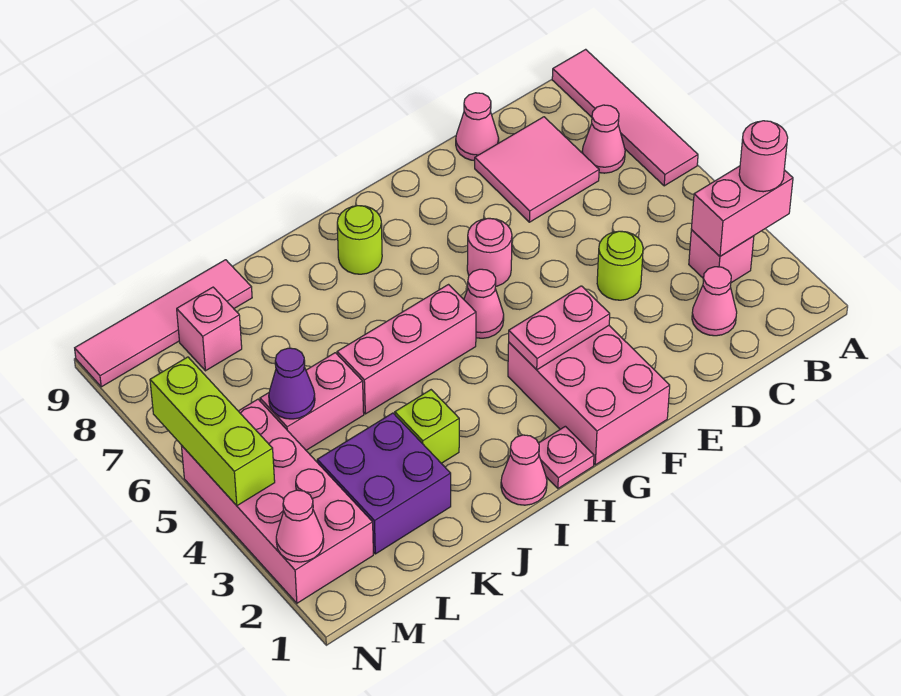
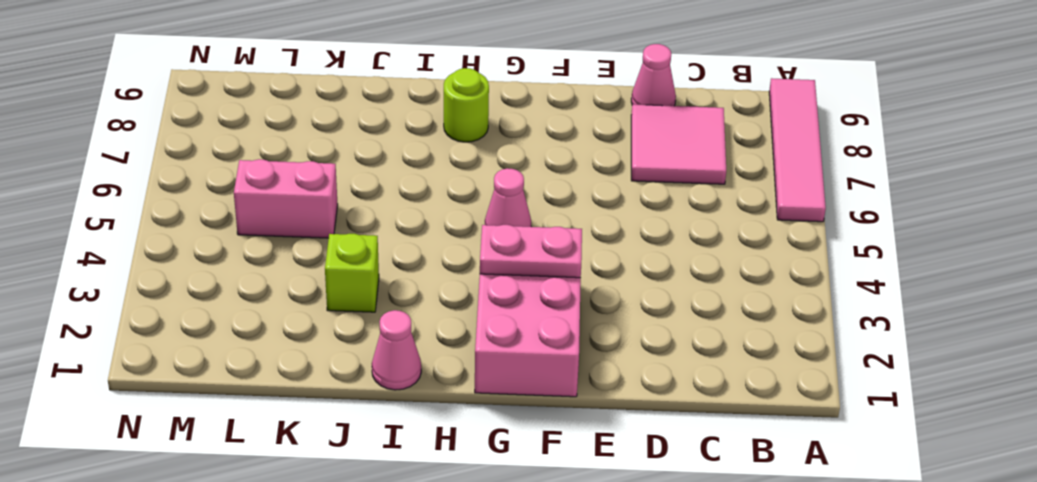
none -> pink brick B3 level 1
none -> pink cone B7 level 1
none -> pink cone C2 level 1

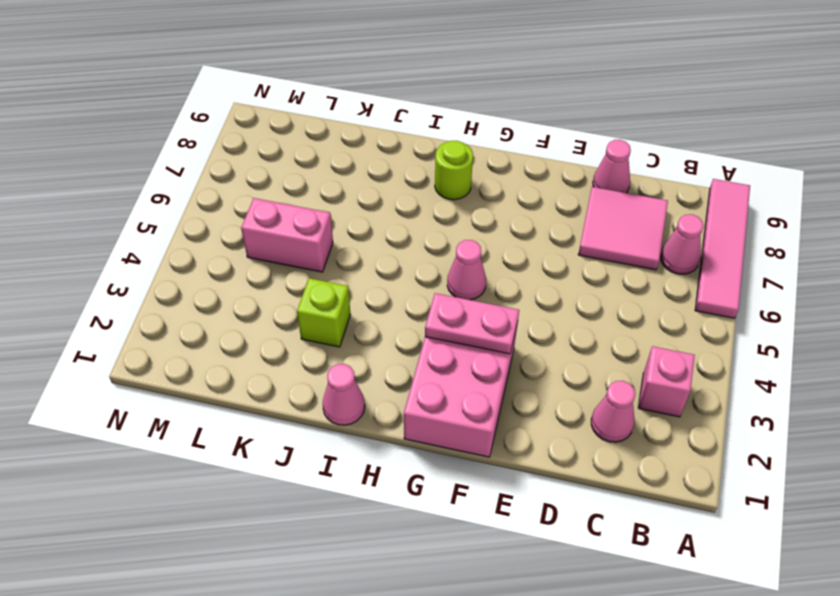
none -> lime round brick D4 level 1
none -> pink round brick F6 level 1
none -> pink plate H1 level 1

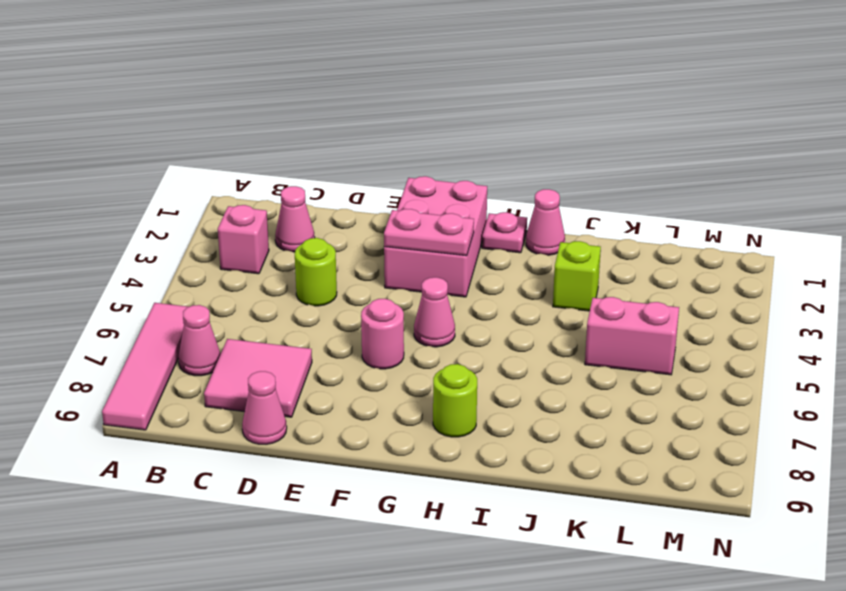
none -> pink brick H5:J5 level 1
none -> purple brick K2:L3 level 1
none -> pink tile K9:N9 level 1

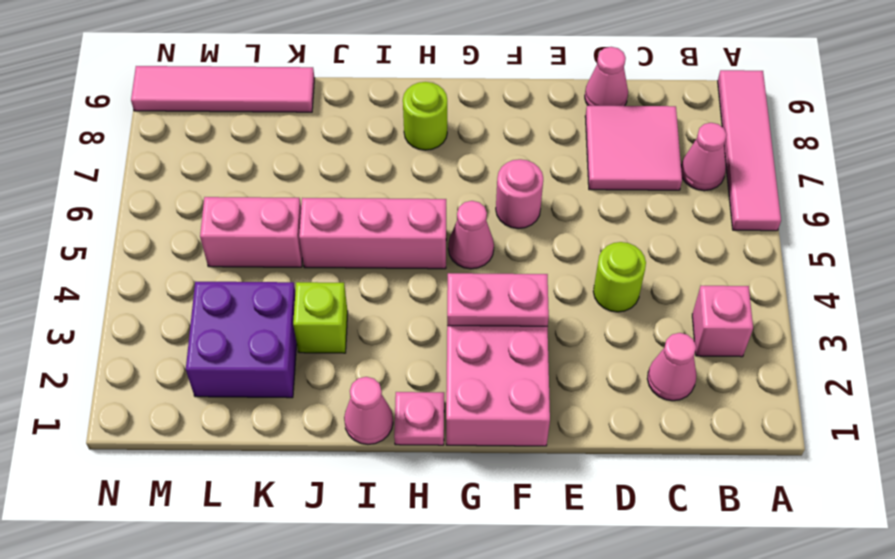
none -> pink brick L8 level 1
none -> pink brick M2:N5 level 1
none -> pink brick A3:B3 level 2

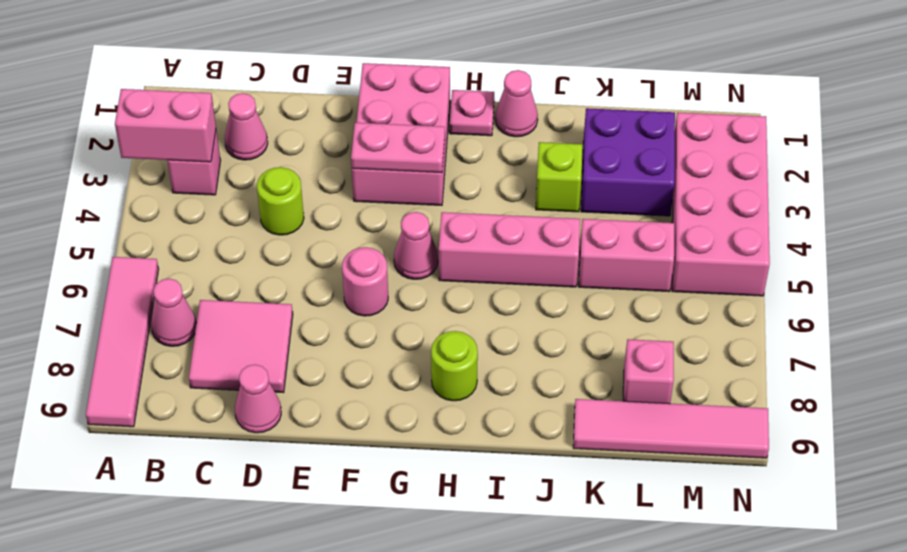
none -> purple cone L5 level 2
none -> pink cone N2 level 2
none -> lime brick N4:N6 level 2

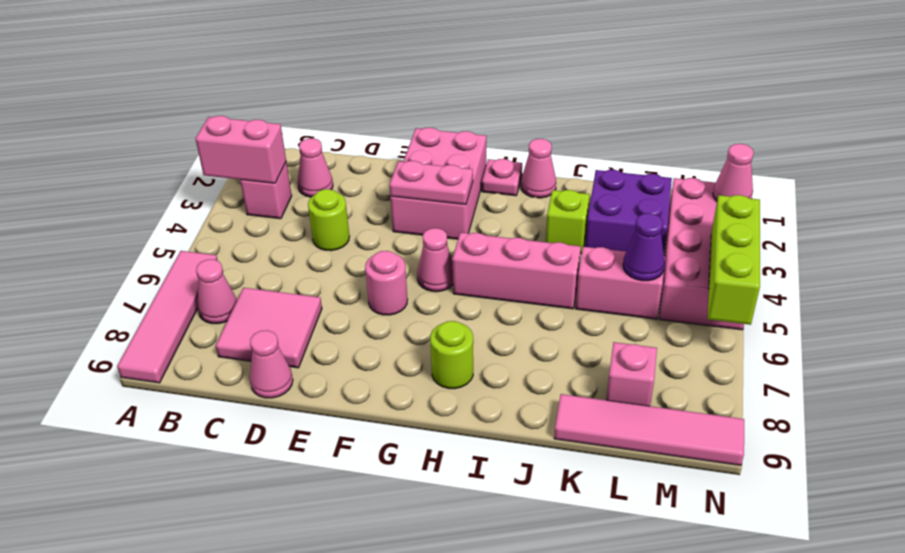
none -> pink round brick A3 level 3

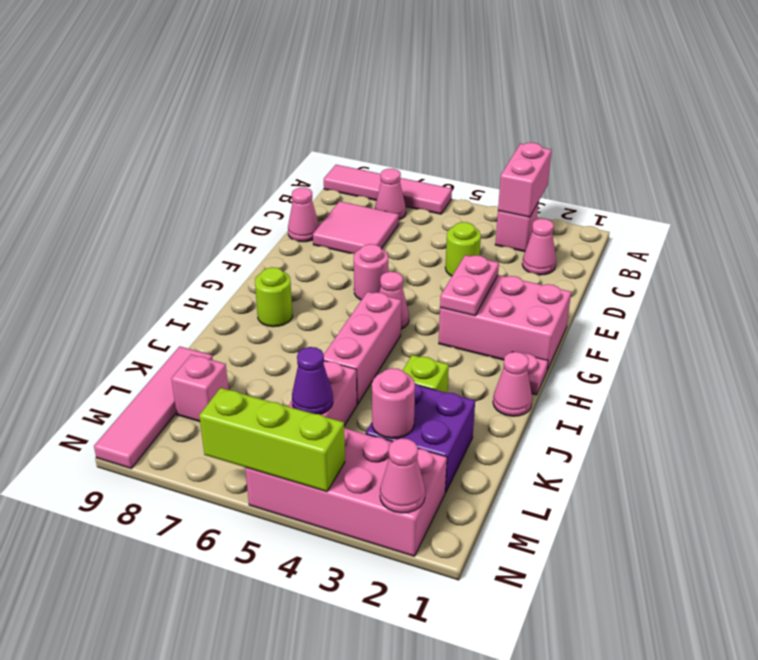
pink round brick L3 level 2 -> pink round brick A3 level 3

